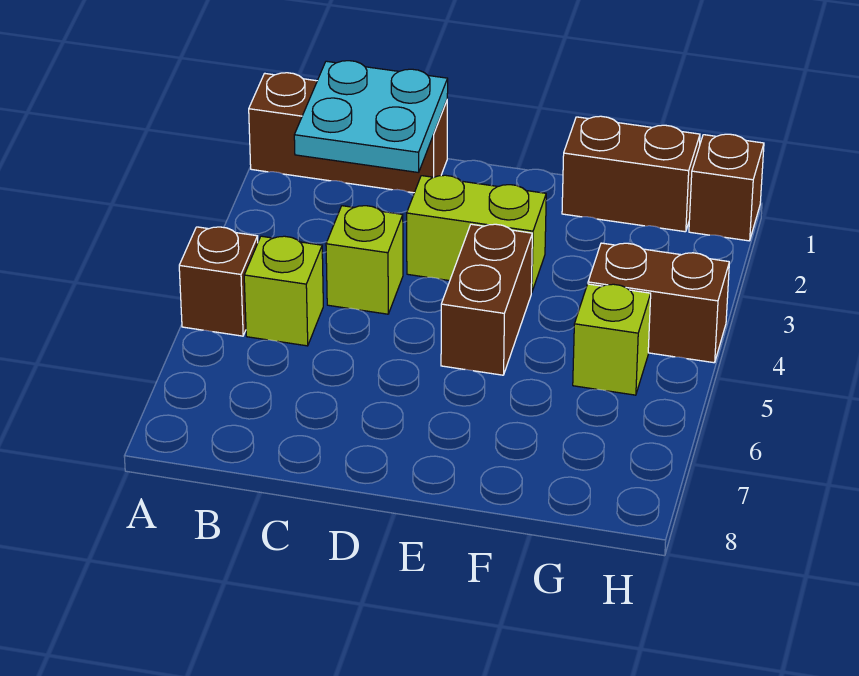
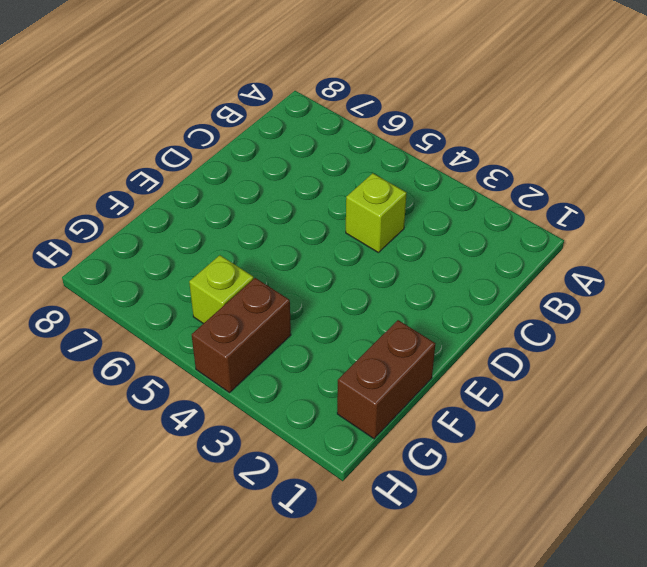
none -> brown brick A1:C1 level 1
none -> brown brick A5 level 1

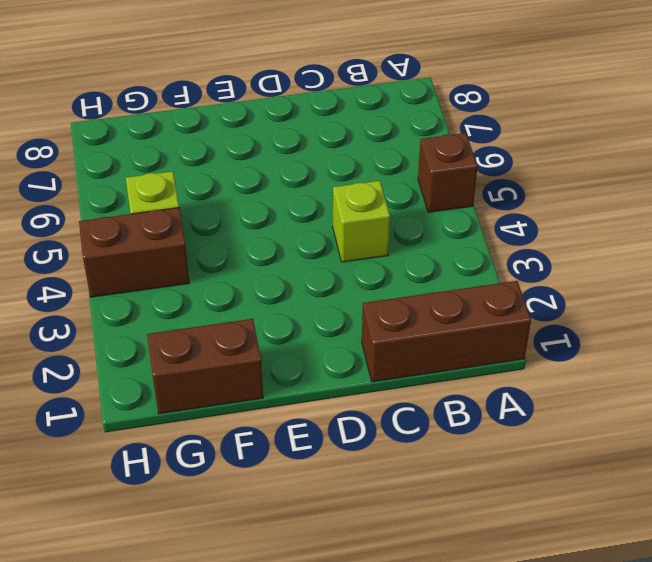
none -> lime brick B5 level 1
none -> lime brick D3:E3 level 1

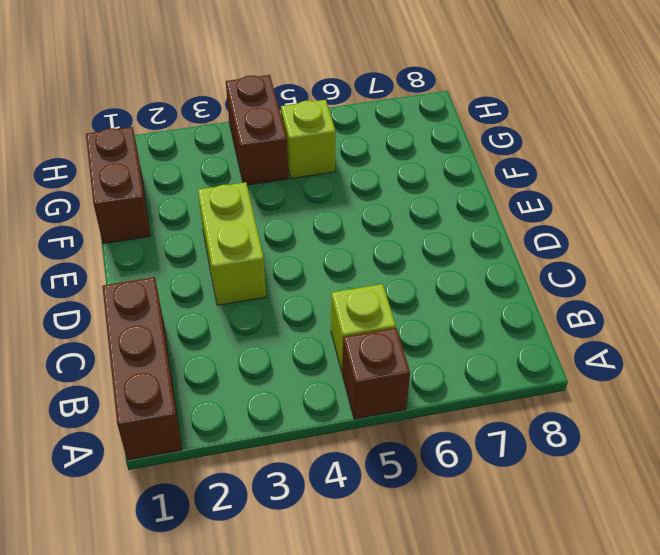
none -> lime brick C4 level 1
none -> brown brick E4:E5 level 1

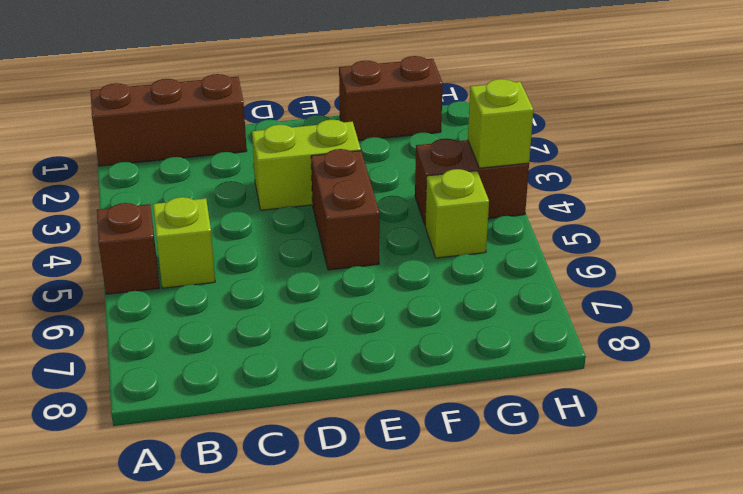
lime brick H4 level 2 -> lime brick C4 level 1
none -> brown brick H1 level 1
none -> cyan plate B1:C2 level 2

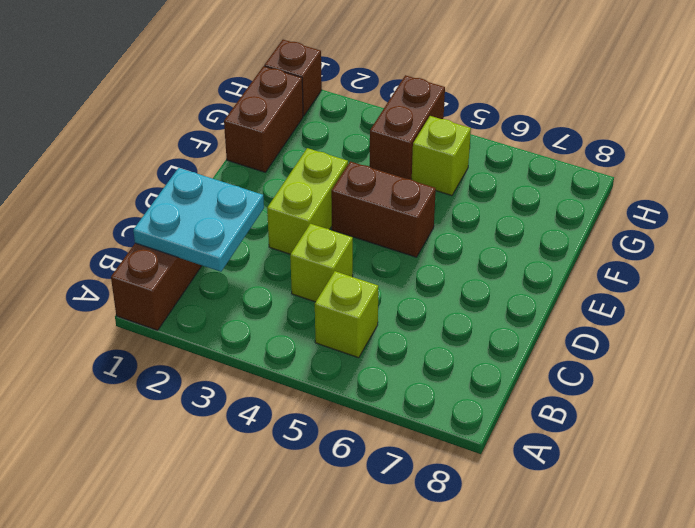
none -> brown brick A5 level 1

